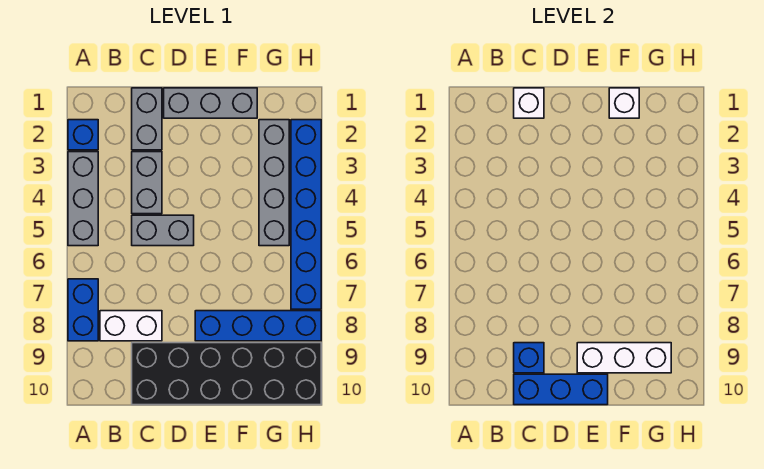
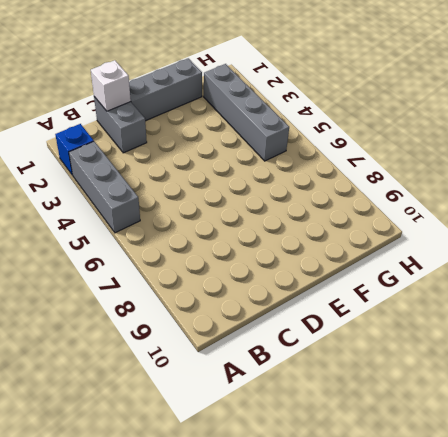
none -> blue brick A7:A8 level 1
none -> white brick B8:C8 level 1
none -> grey brick C3:C4 level 1

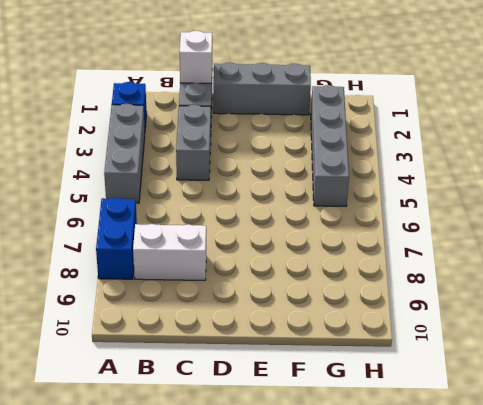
none -> grey brick C5:D5 level 1
none -> black brick C9:H10 level 1
none -> blue brick E8:H8 level 1

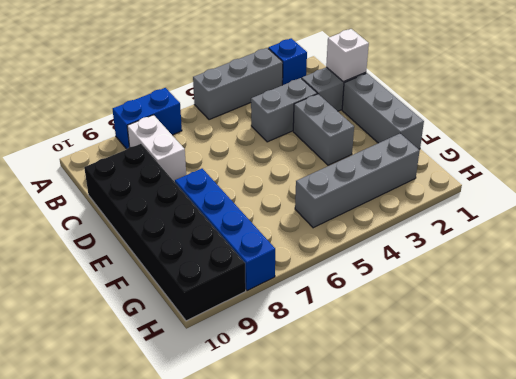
grey brick D3:E3 level 1 -> grey brick C5:D5 level 1
none -> blue brick H2:H7 level 1
none -> blue brick C9 level 2
none -> blue brick C10:E10 level 2

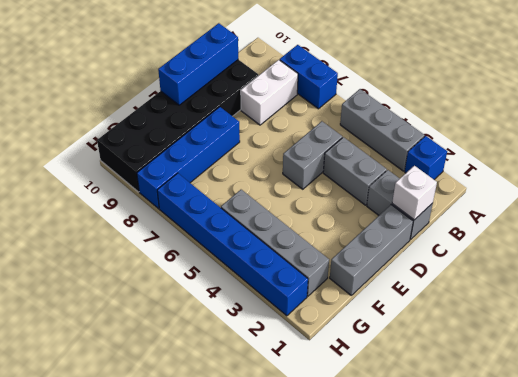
none -> blue brick C9 level 2
none -> white brick E9:G9 level 2
none -> white brick F1 level 2

